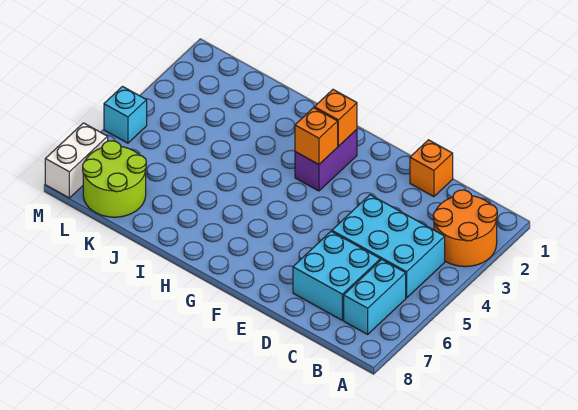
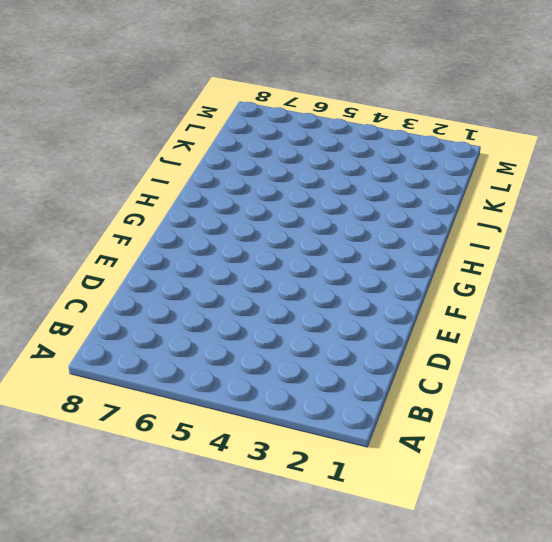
none -> orange round brick A2:B3 level 1
none -> cyan brick B4:D5 level 1

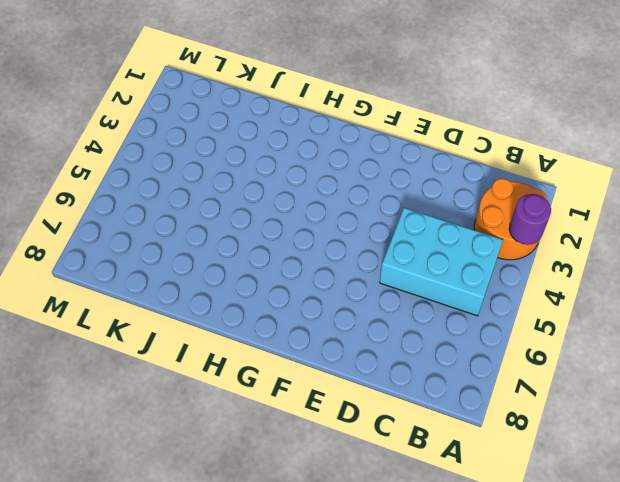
purple round brick A3 level 2 -> none
none -> cyan brick B6:B7 level 1
none -> cyan brick C6:D7 level 1

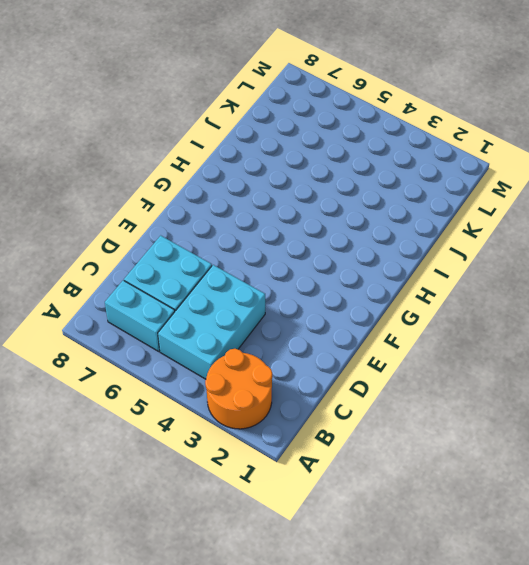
none -> orange brick D1 level 1
none -> purple brick G2:G3 level 1

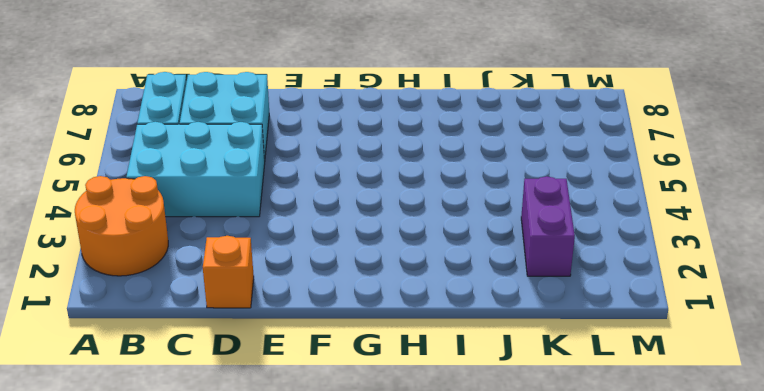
purple brick K2:K3 level 1 -> purple brick G2:G3 level 1
none -> lime round brick K7:L8 level 1
none -> cyan brick M5 level 1

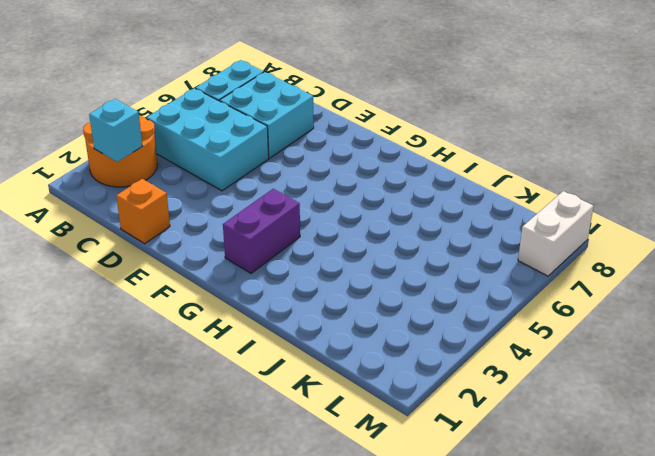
cyan brick B2 level 2 -> cyan brick M5 level 1
none -> lime round brick K7:L8 level 1
none -> orange brick G2 level 2

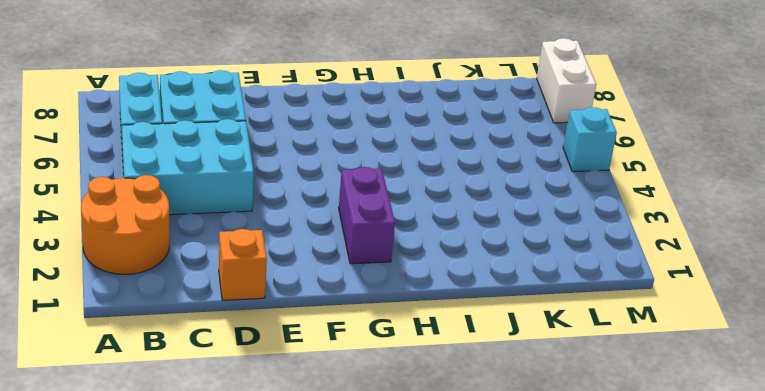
none -> lime round brick K7:L8 level 1
none -> orange brick G2 level 2

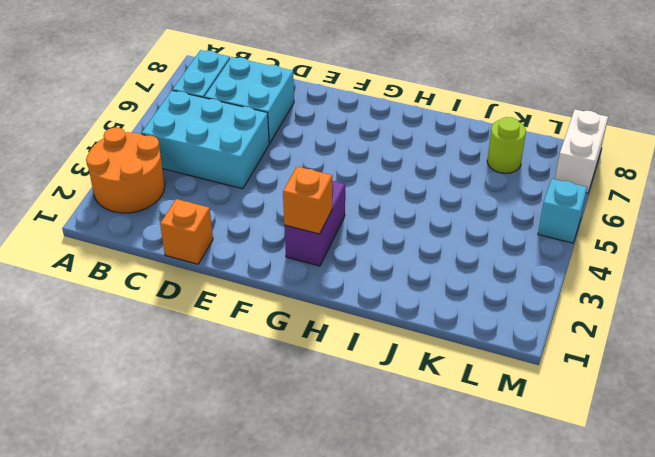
lime round brick K7 level 1 -> lime round brick K7:L8 level 1
none -> orange brick G3 level 2

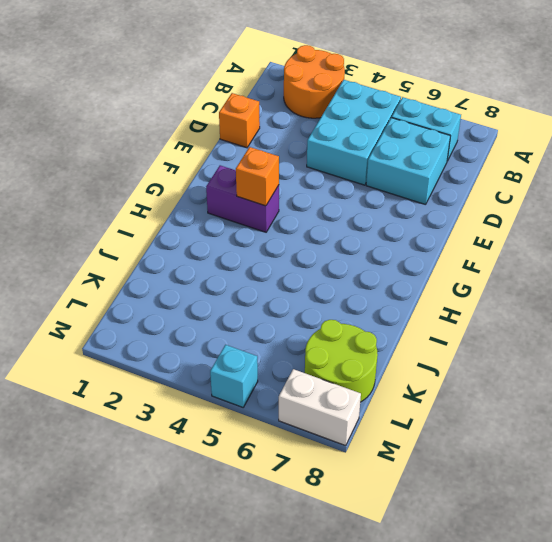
none -> orange brick G2 level 2

